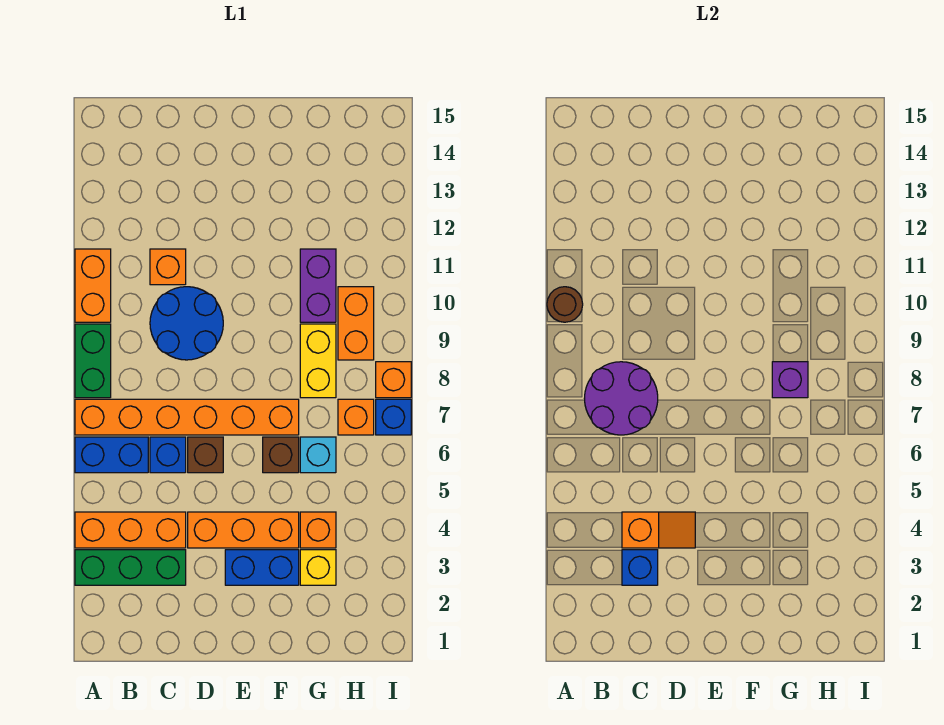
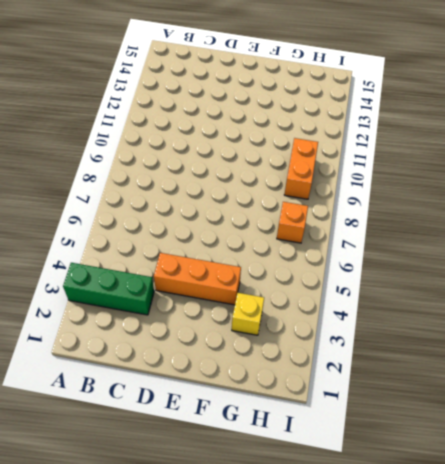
none -> orange brick A4:C4 level 1
none -> blue brick A6:B6 level 1
none -> orange brick A7:F7 level 1

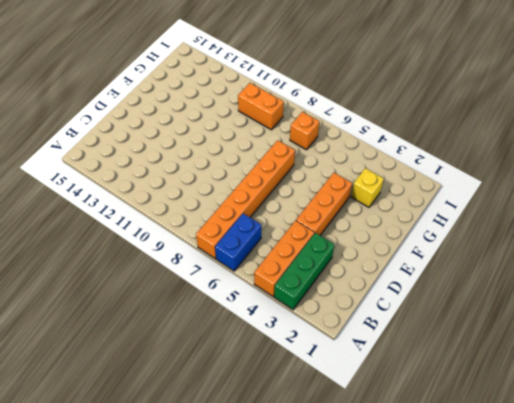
none -> green brick A8:A9 level 1
none -> orange brick A10:A11 level 1
none -> blue brick C6 level 1

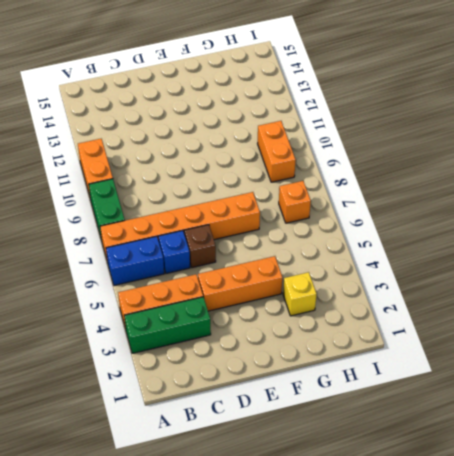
none -> blue round brick C9:D10 level 1
none -> orange brick C11 level 1
none -> blue brick E3:F3 level 1

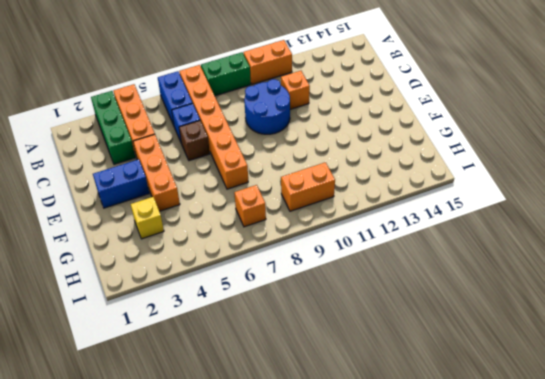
blue brick E2:E3 level 1 -> blue brick E3:F3 level 1
none -> brown brick F6 level 1
none -> orange brick G4 level 1
none -> cyan brick G6 level 1

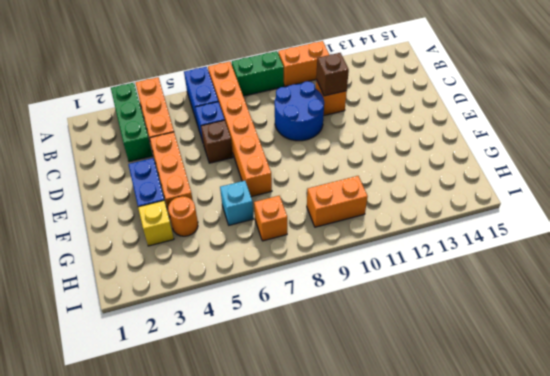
brown brick C11 level 2 -> brown brick F6 level 1
orange round brick G4 level 1 -> orange brick G4 level 1
none -> yellow brick G8:G9 level 1
none -> purple brick G10:G11 level 1
none -> blue brick I7 level 1

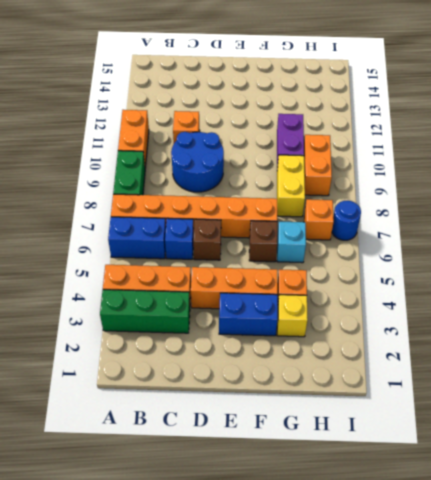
blue round brick I7 level 1 -> blue brick I7 level 1
none -> orange brick I8 level 1
none -> brown round brick A10 level 2
none -> purple round brick B7:C8 level 2

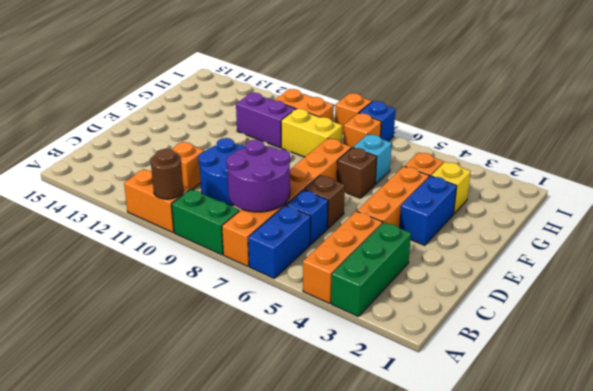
none -> blue brick C3 level 2
none -> orange slope C4:D4 level 2 top C
none -> purple brick G8 level 2

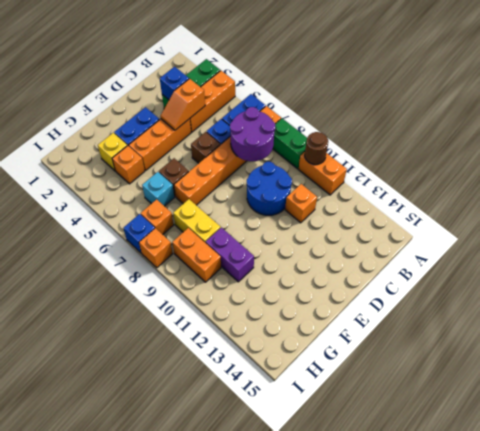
none -> purple brick G8 level 2

